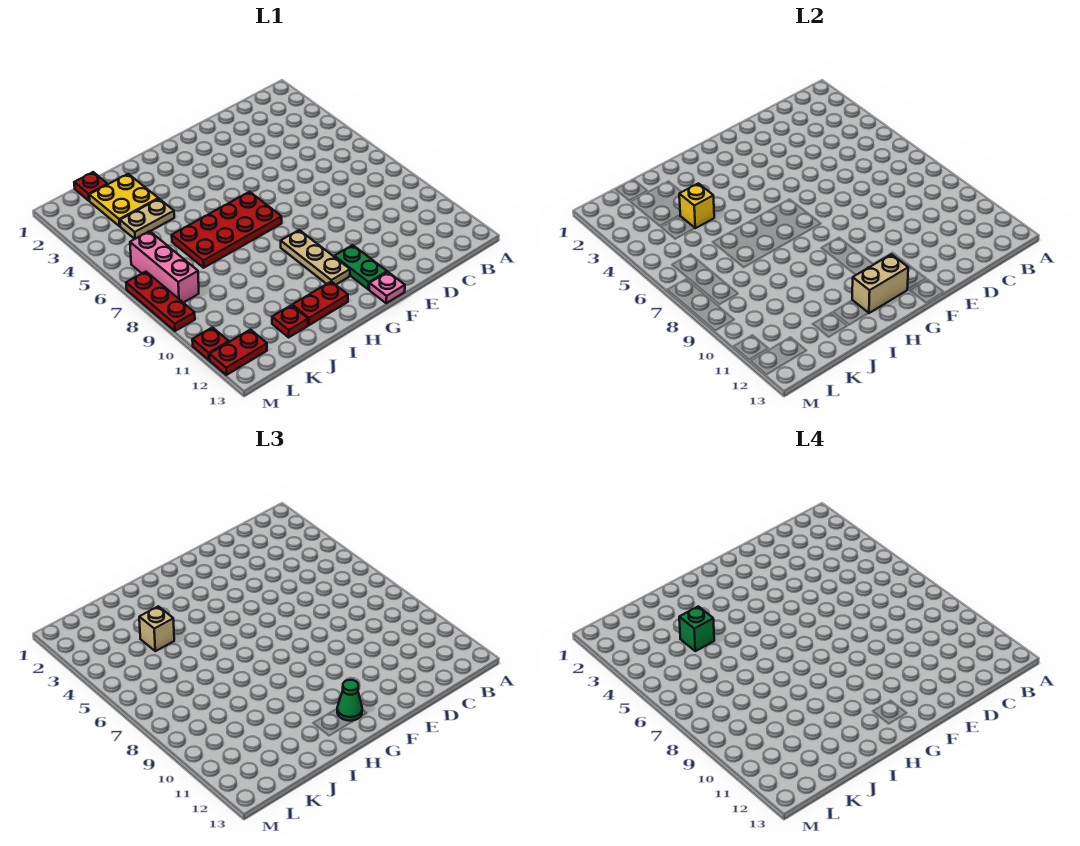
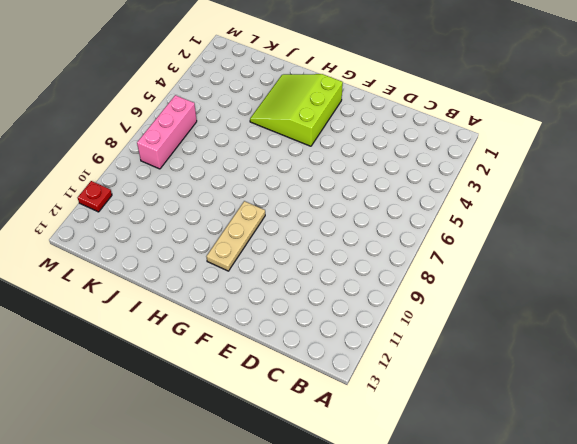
lime slope G2:I4 level 1 top G -> none
none -> green plate F11:F12 level 1
none -> pink plate F13 level 1
none -> red plate G6:J7 level 1

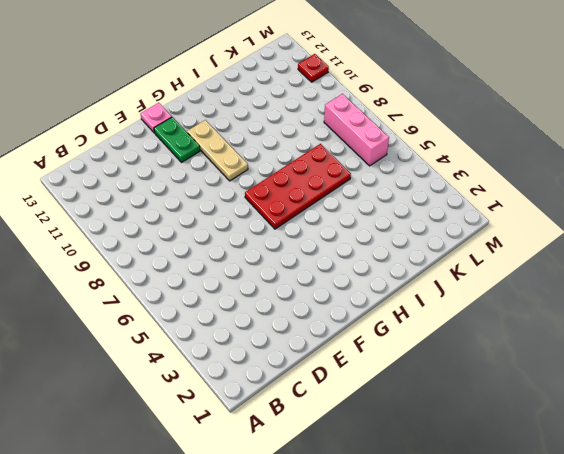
none -> red plate H12:I12 level 1
none -> yellow plate J2:K3 level 1
none -> tan plate J4:K4 level 1

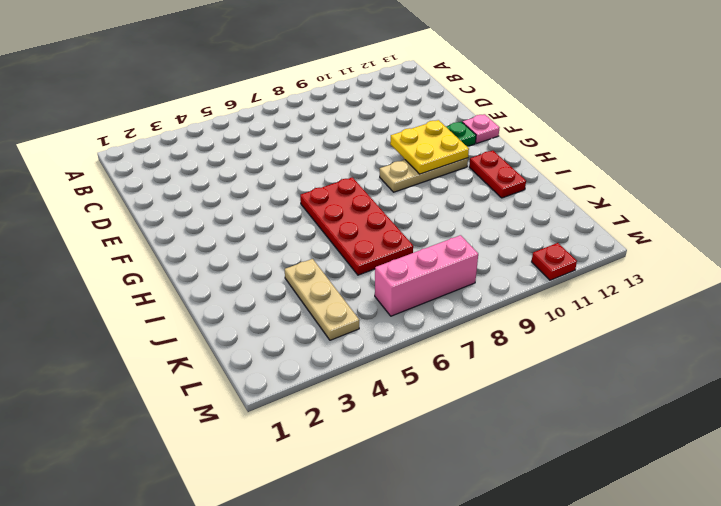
yellow plate F10:G11 level 2 -> yellow plate J2:K3 level 1
tan plate J4:L4 level 1 -> tan plate J4:K4 level 1
none -> red plate J12 level 1
none -> red plate K1 level 1
none -> red plate L12:M12 level 1

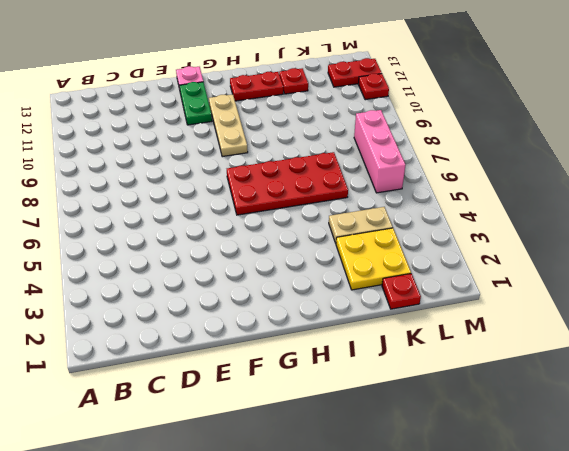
none -> red plate M7:M9 level 1
none -> tan brick G12:H12 level 2
none -> yellow brick J4 level 2

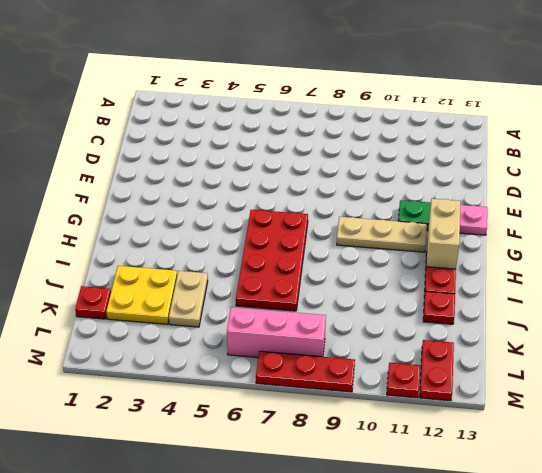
none -> yellow brick J4 level 2
none -> green cone G12 level 3
none -> tan brick J4 level 3

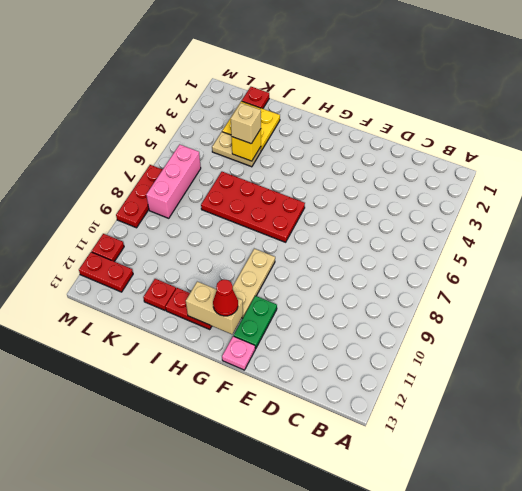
red cone G12 level 3 -> green cone G12 level 3
none -> green brick J4 level 4

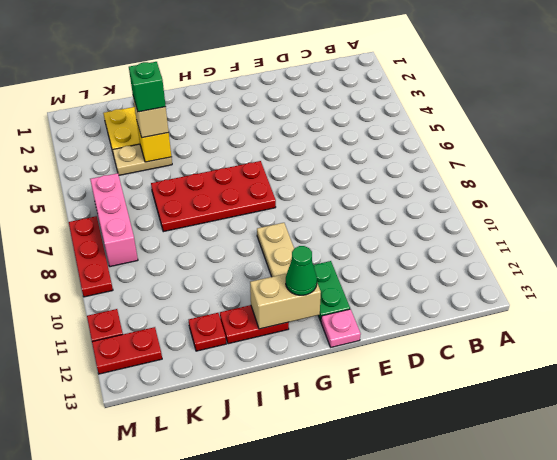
none -> red plate K1 level 1

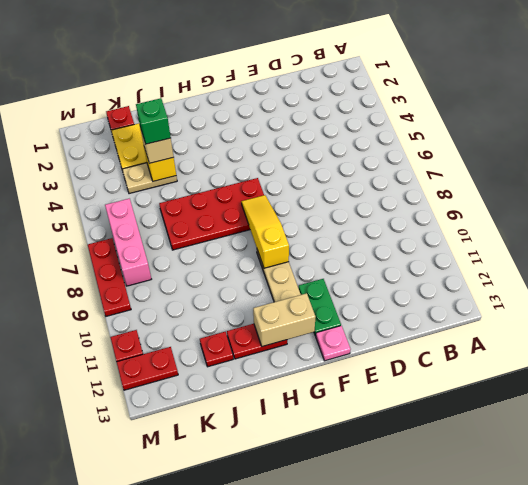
yellow slope G7:G9 level 2 top 9 -> none
none -> green cone G12 level 3

